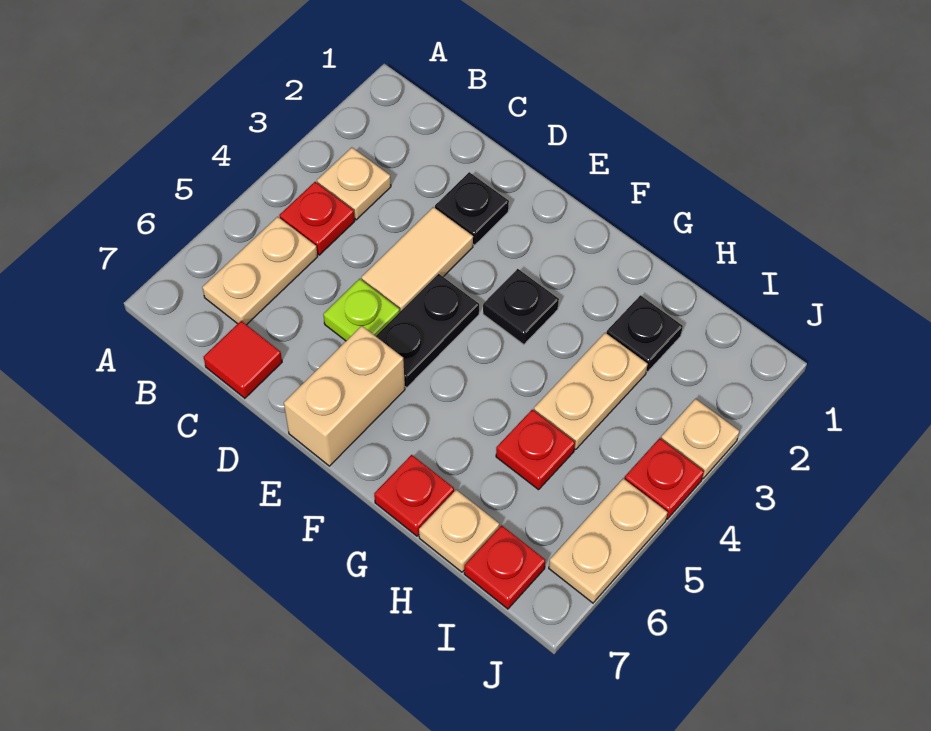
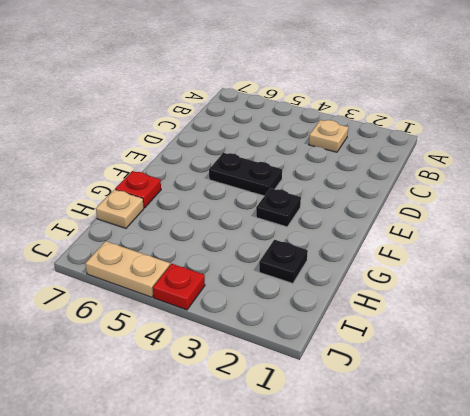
none -> red plate B4 level 1
none -> tan plate B5:B6 level 1
none -> red tile C7 level 1

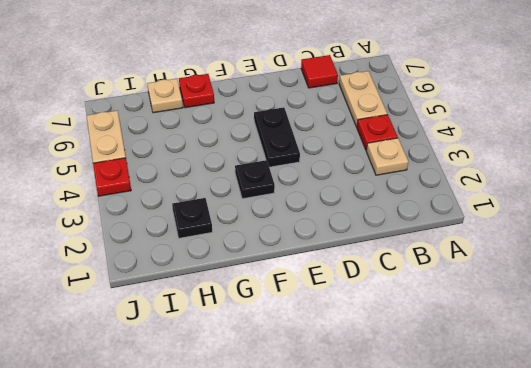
none -> black plate D2 level 1
none -> tan tile D3:D4 level 1
none -> lime plate D5 level 1

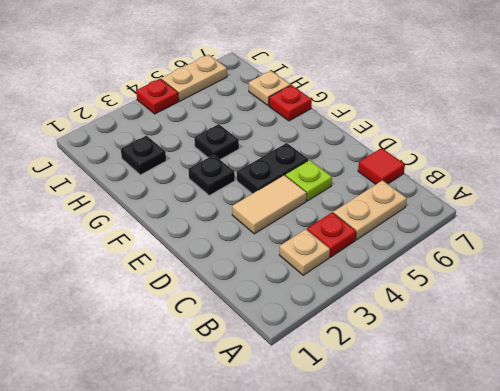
black plate G4 level 1 -> black plate D2 level 1
none -> tan brick E6:E7 level 1
none -> tan plate H3:H4 level 1
none -> red plate H5 level 1

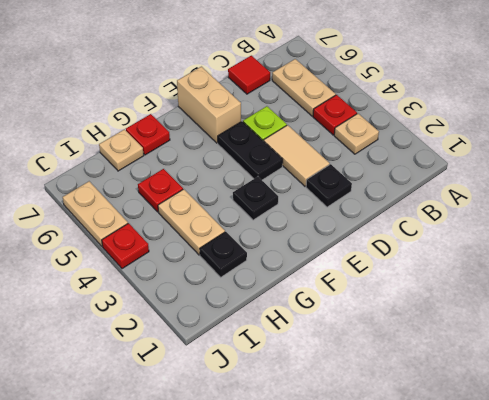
none -> red plate I7 level 1
none -> tan plate J3 level 1

